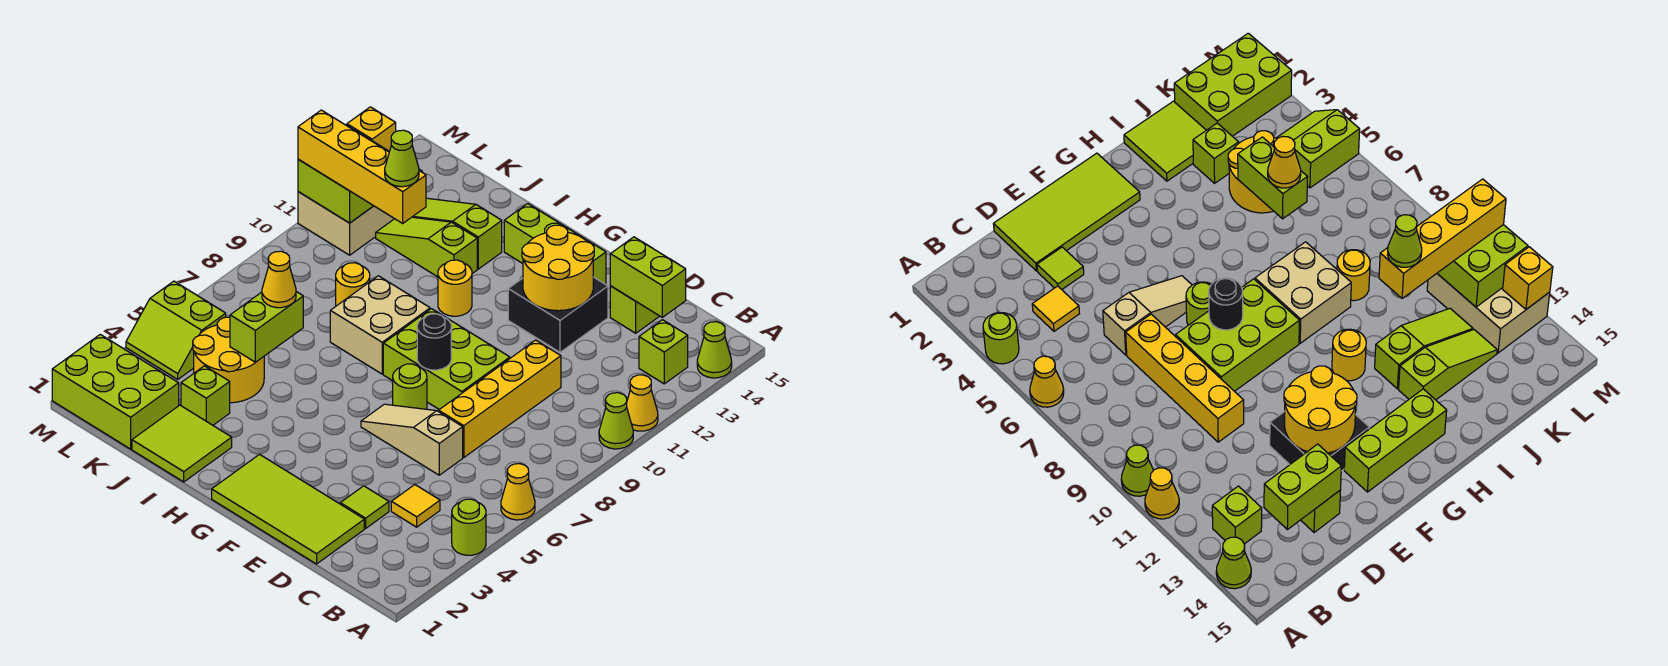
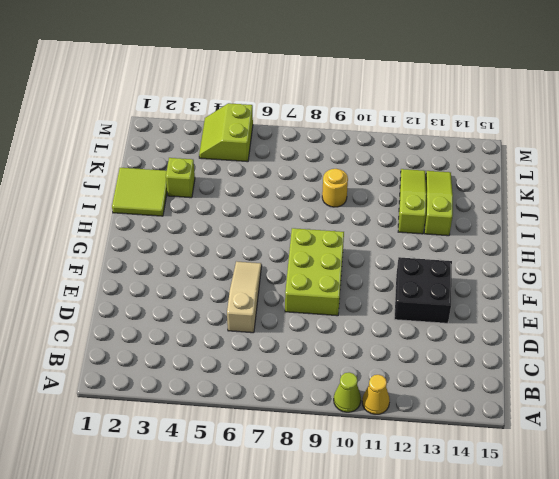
none -> lime round brick A4 level 1
none -> yellow cone A6 level 1
none -> lime cone A14 level 1
none -> lime brick B13 level 1

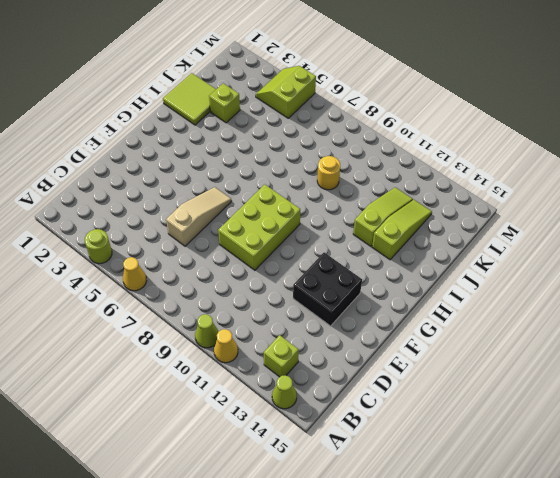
none -> yellow tile C4 level 1
none -> lime tile D1:G2 level 1
none -> lime tile D3 level 1
none -> yellow brick D7:D10 level 1

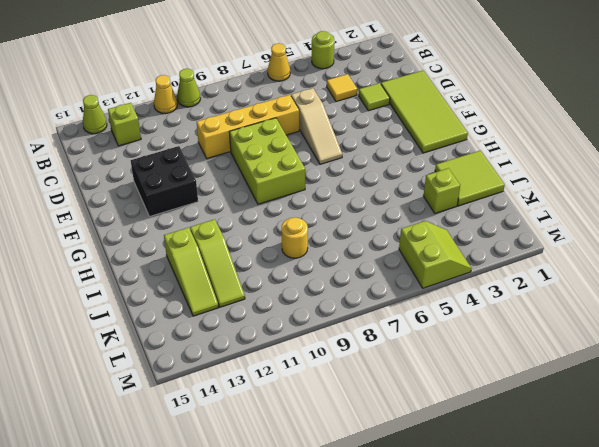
none -> lime brick D14 level 1
none -> lime round brick F7 level 1
none -> lime brick F14:H14 level 1
none -> tan brick H8:I9 level 1

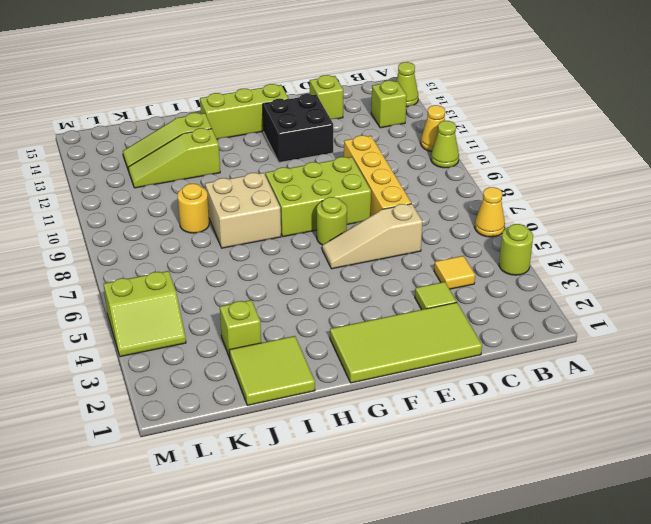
none -> yellow round brick H11 level 1
none -> yellow round brick J4:K5 level 1
none -> lime brick K1:M2 level 1
none -> tan brick L11:M13 level 1

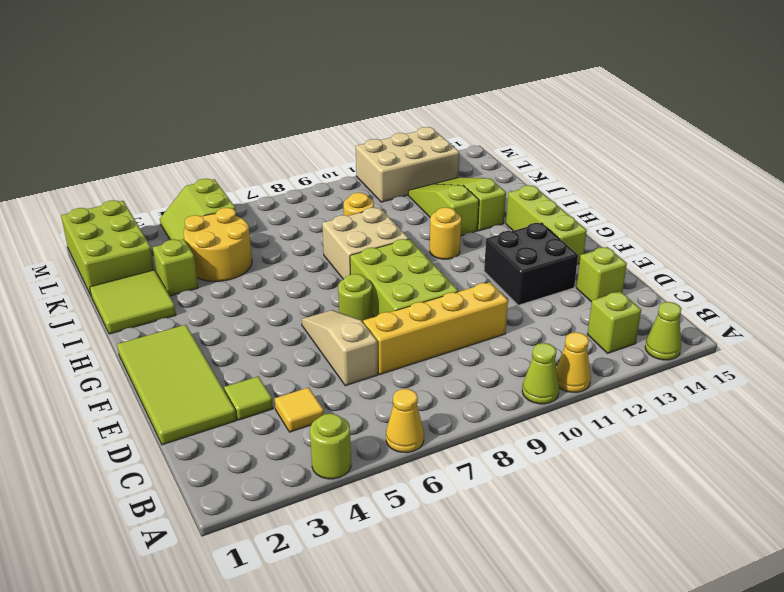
none -> lime brick C14:D14 level 2
none -> yellow round brick E12:F13 level 2
none -> black round brick F8 level 2
none -> lime brick J5:J6 level 2

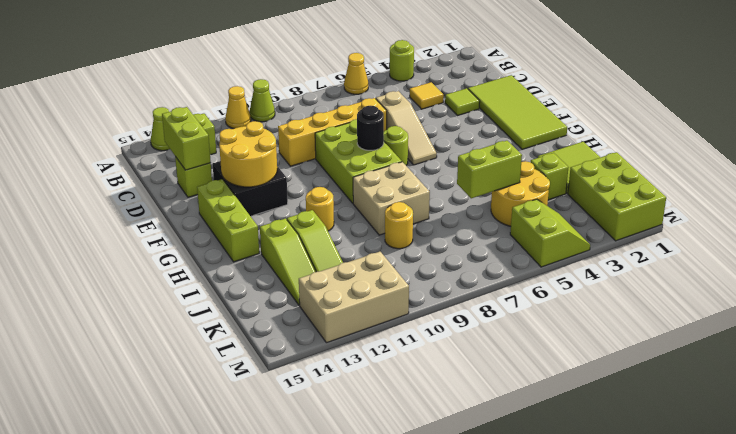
none -> lime brick L11:M12 level 2
none -> yellow brick M13 level 2
none -> yellow cone J6 level 3
none -> yellow brick J11:M11 level 3

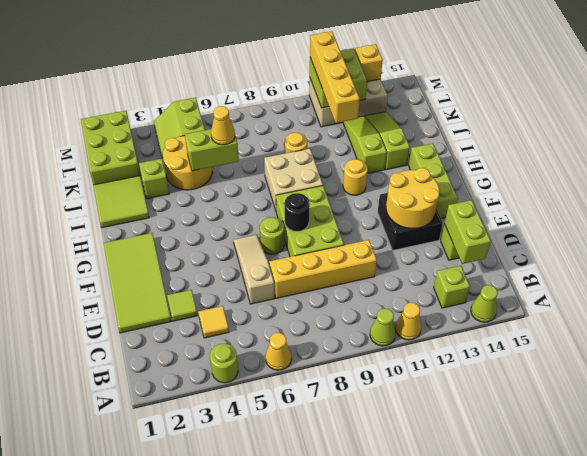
none -> lime cone J11 level 4

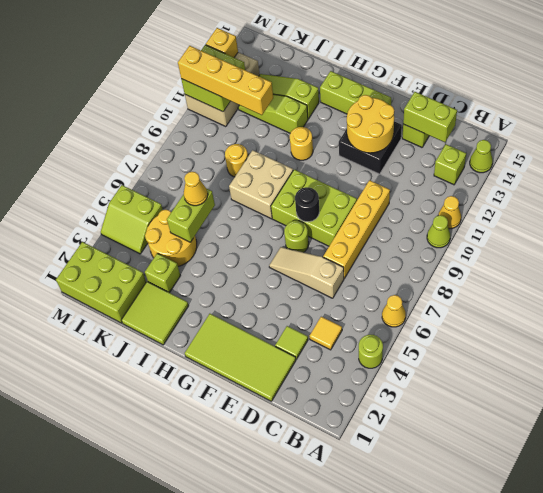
none -> lime cone J11 level 4

